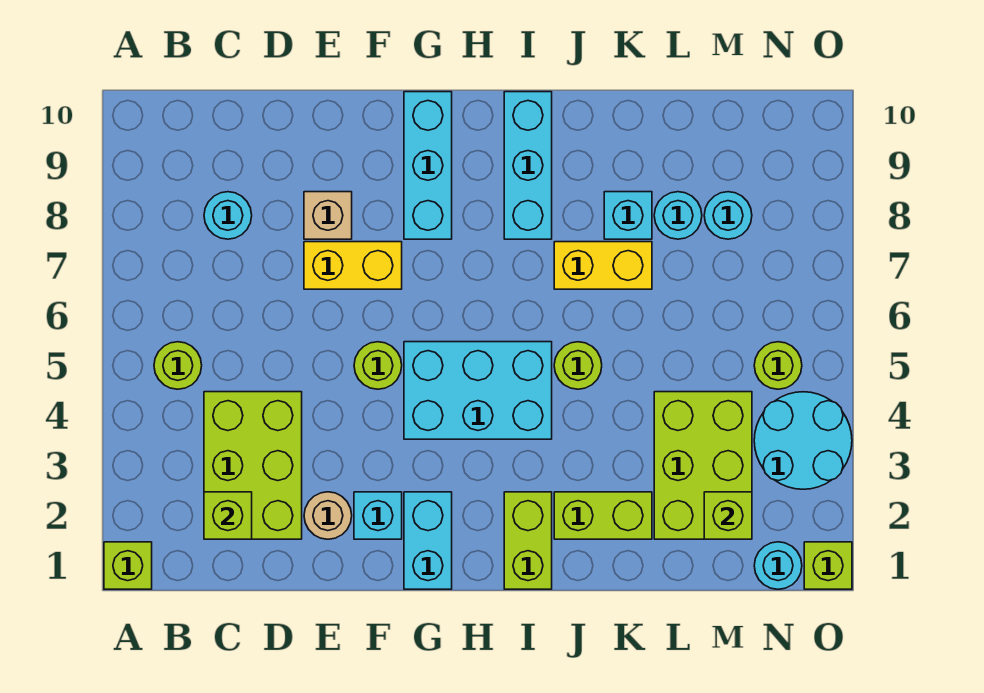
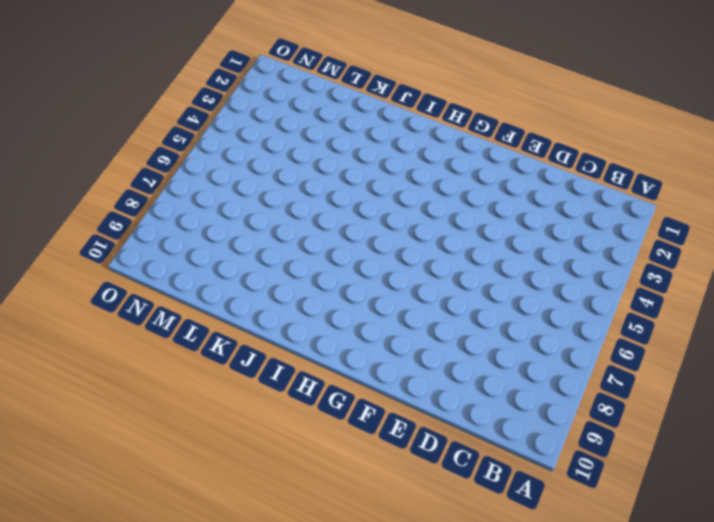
none -> lime brick A1 level 1
none -> lime round brick B5 level 1
none -> lime brick C2:D4 level 1

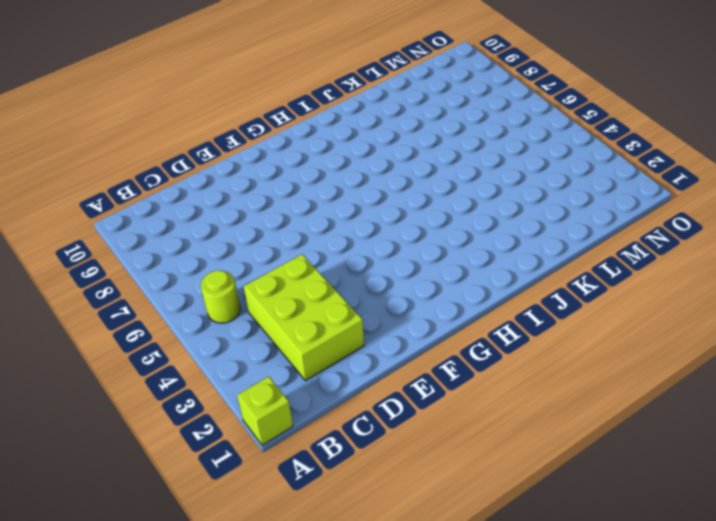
none -> cyan round brick C8 level 1
none -> tan round brick E2 level 1
none -> yellow brick E7:F7 level 1

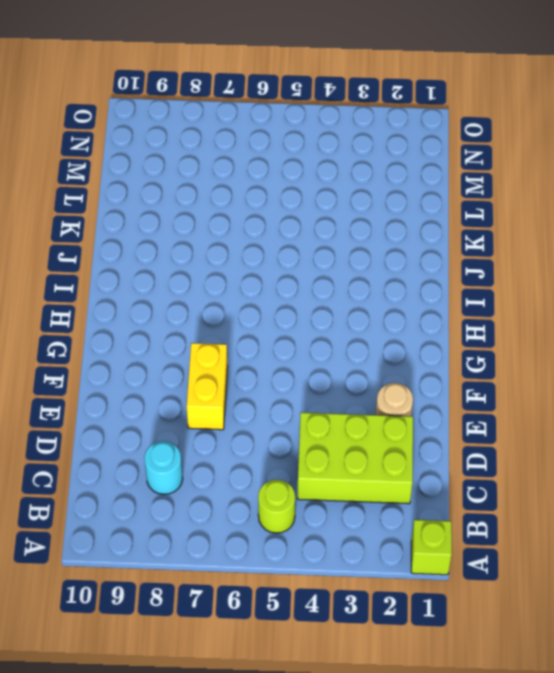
none -> tan brick E8 level 1
none -> cyan brick F2 level 1
none -> lime round brick F5 level 1

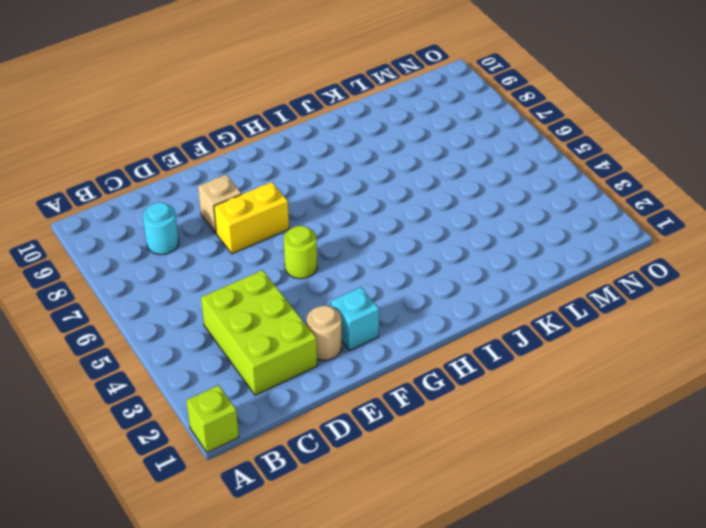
none -> lime round brick B5 level 1
none -> cyan brick G1:G2 level 1
none -> cyan brick G4:I5 level 1

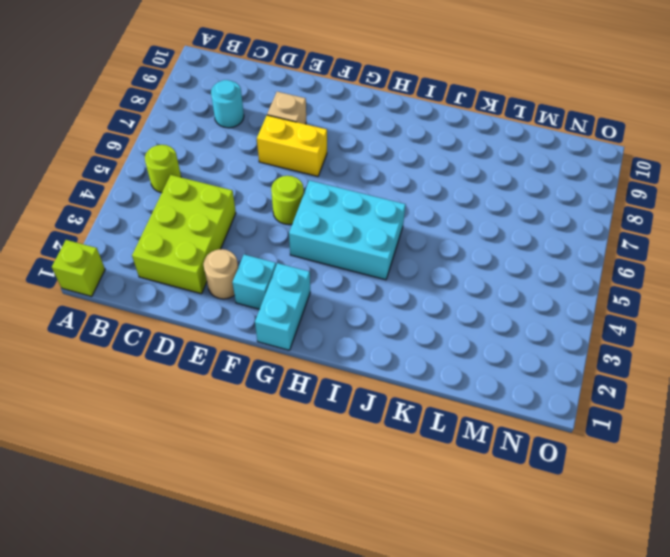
none -> cyan brick G8:G10 level 1
none -> lime brick I1:I2 level 1
none -> cyan brick I8:I10 level 1

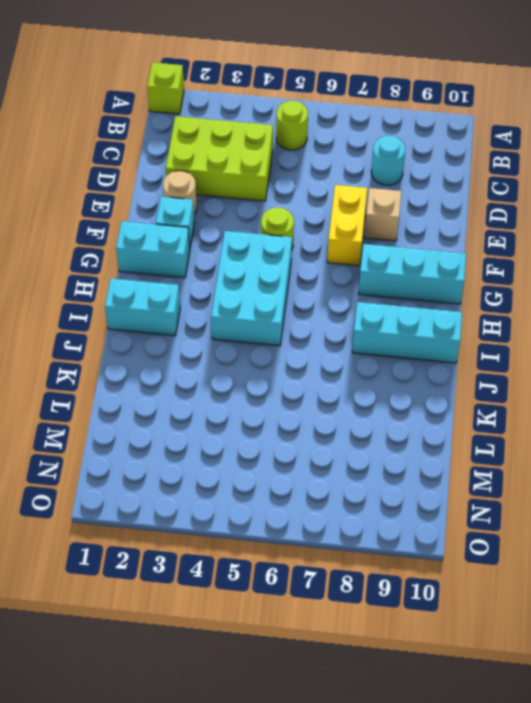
cyan brick I1:I2 level 1 -> lime brick I1:I2 level 1
none -> lime brick J2:K2 level 1
none -> lime round brick J5 level 1
none -> yellow brick J7:K7 level 1

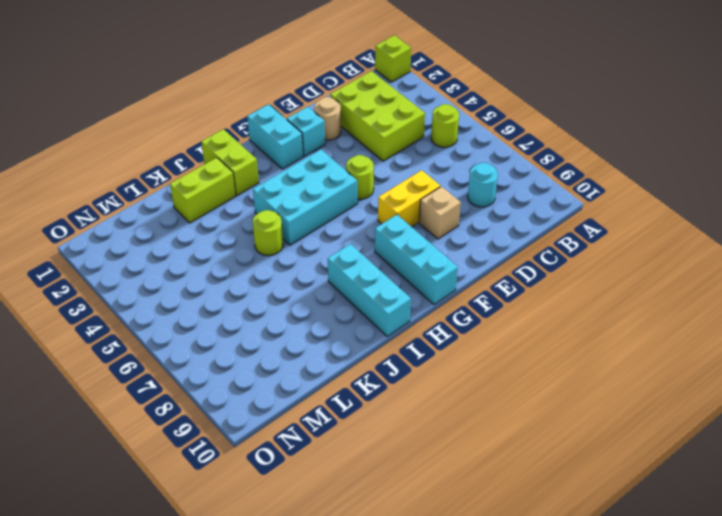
none -> yellow brick J7:K7 level 1
none -> cyan brick K8 level 1
none -> lime brick L2:M4 level 1

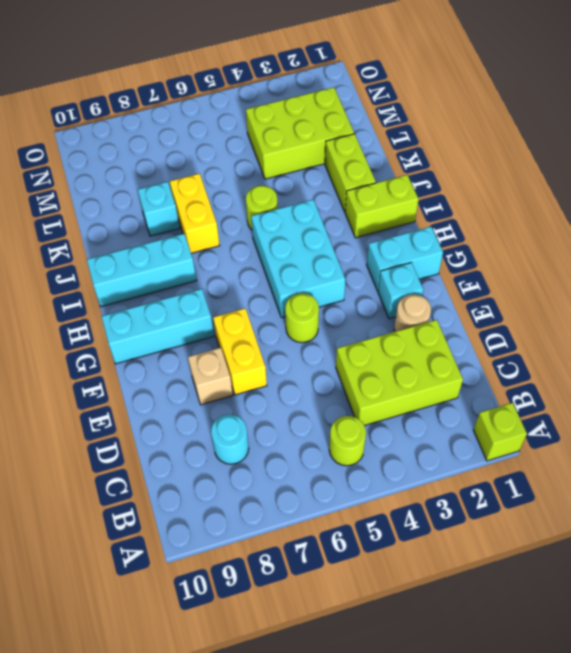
none -> cyan round brick L8 level 1
none -> cyan round brick M8 level 1
none -> cyan round brick N1 level 1

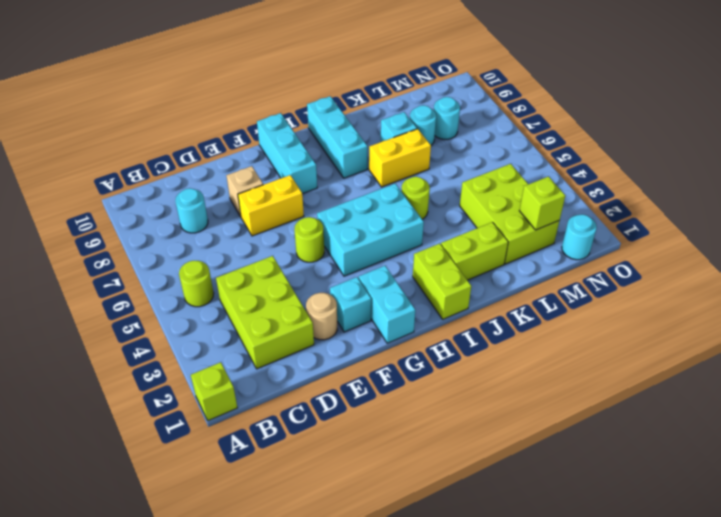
none -> cyan round brick N3:O4 level 1
none -> lime round brick N5 level 1
none -> lime brick O1 level 1

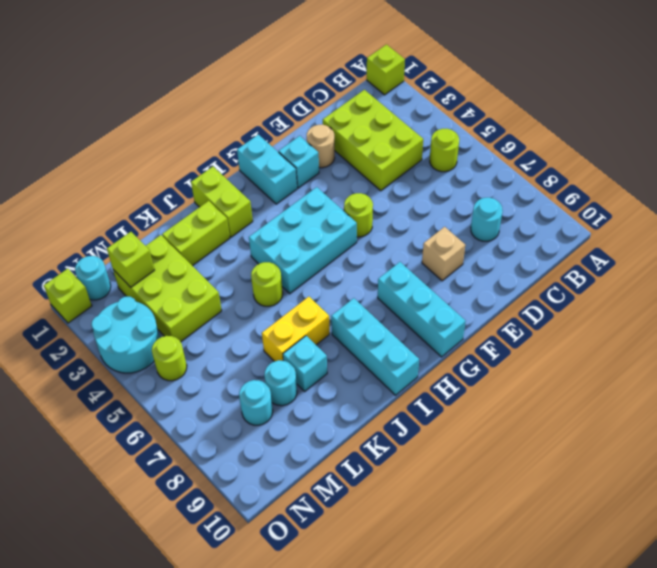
none -> yellow brick E7:F7 level 1
none -> lime brick C2 level 2

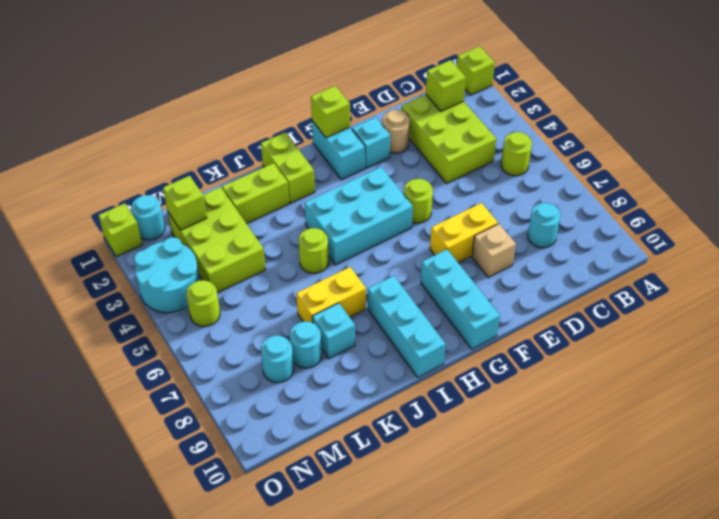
lime brick G1 level 2 -> none

